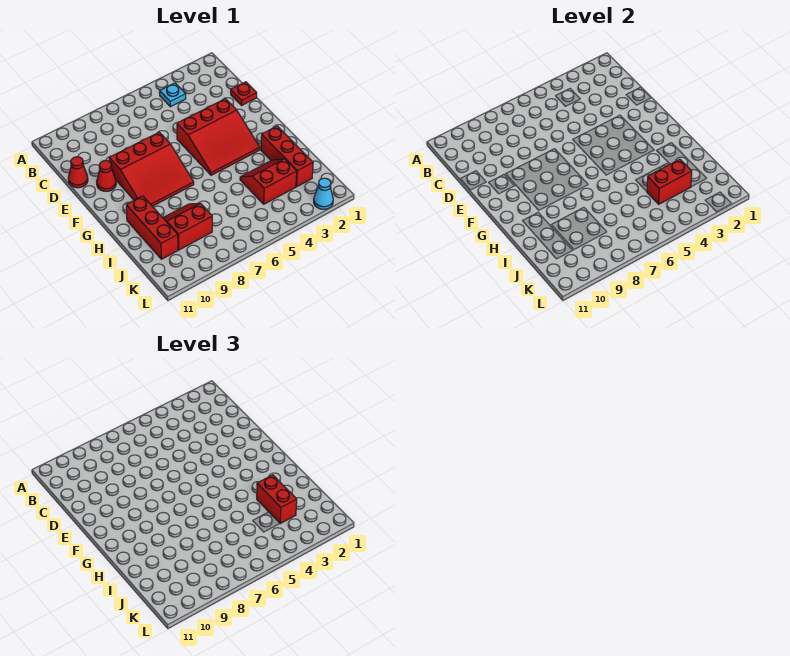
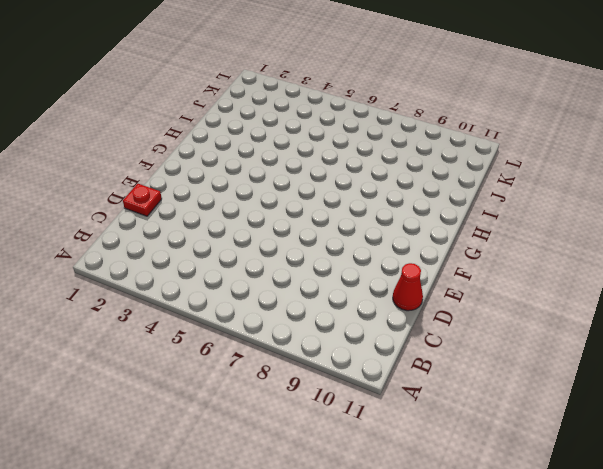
none -> cyan plate B4 level 1
none -> red slope E3:G5 level 1 top E
none -> red slope E7:G9 level 1 top E

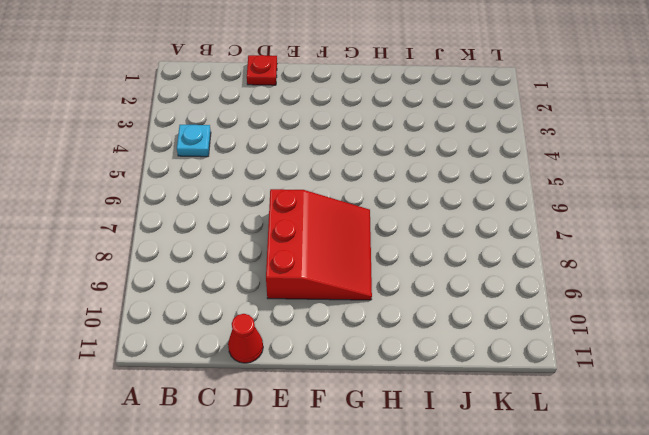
none -> red slope E3:G5 level 1 top E
none -> red cone E10 level 1
none -> red brick H2:J2 level 1

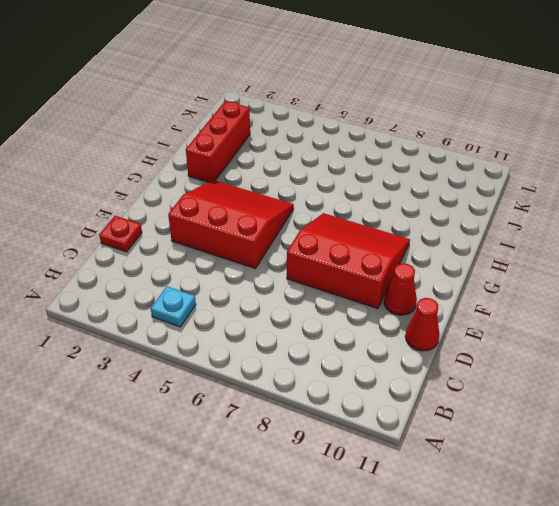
none -> red brick H10:J10 level 1
none -> red slope I3:J4 level 1 top J
none -> red slope I8:J9 level 1 top J

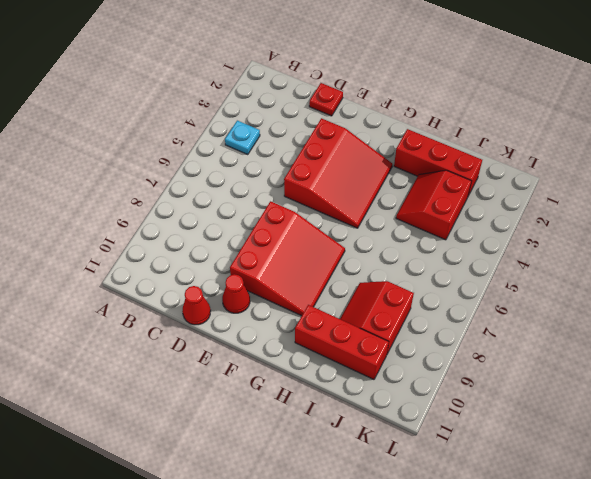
none -> cyan cone L2 level 1
none -> red brick J3:J4 level 2
none -> red brick I3:J3 level 3

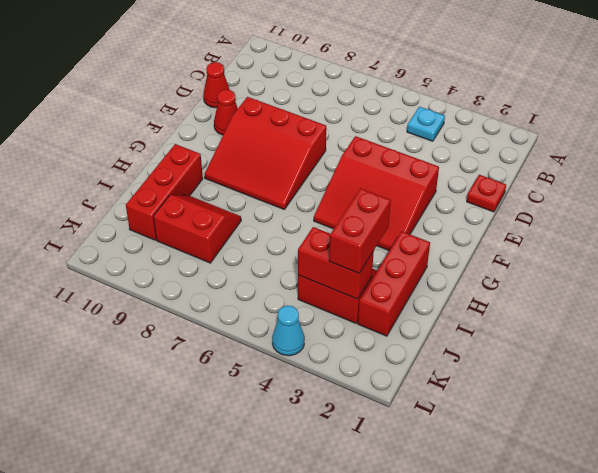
cyan cone L4 level 1 -> cyan cone L2 level 1

